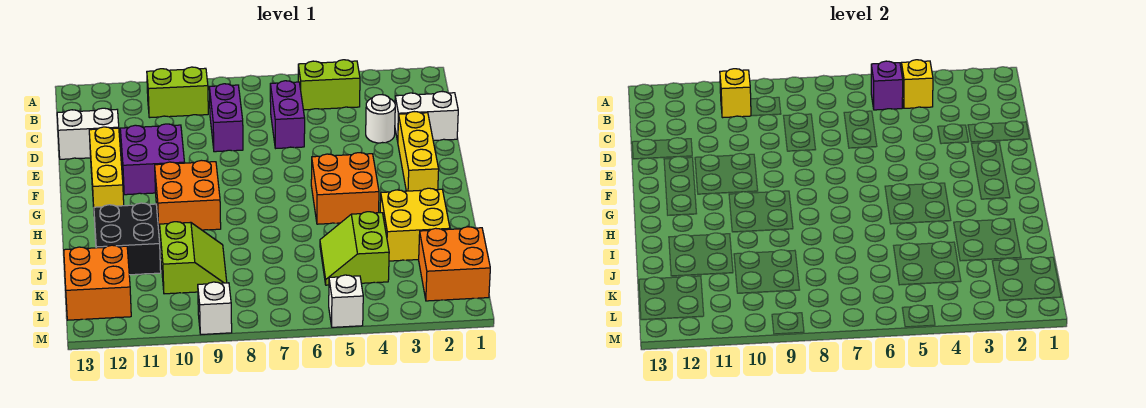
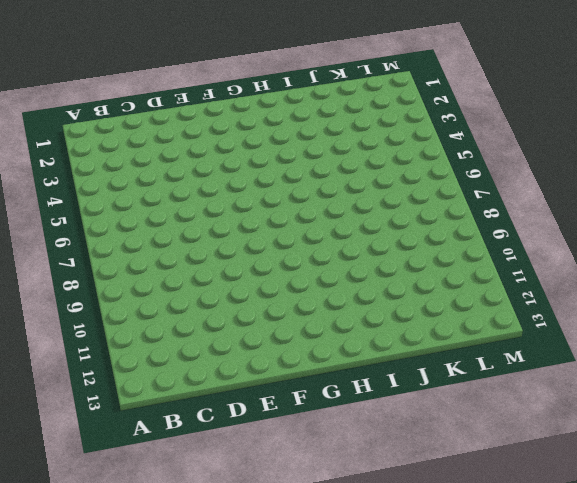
none -> lime brick B4:B5 level 1
none -> lime brick B9:B10 level 1
none -> purple brick C6:D6 level 1

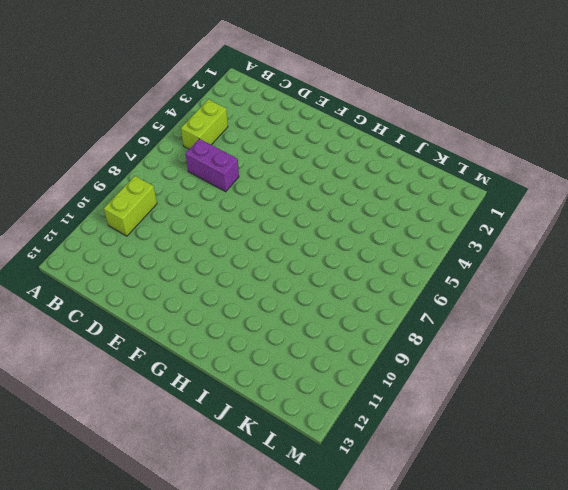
none -> purple brick C8:D8 level 1
none -> white brick D1:D2 level 1
none -> white round brick D3 level 1

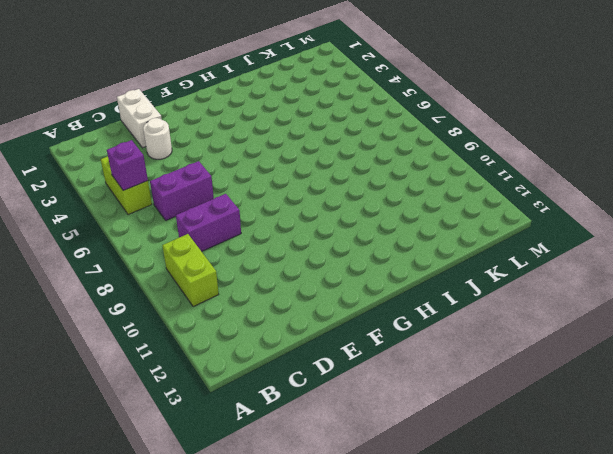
none -> white brick D12:D13 level 1
none -> yellow brick E2:G2 level 1
none -> purple brick E10:F11 level 1

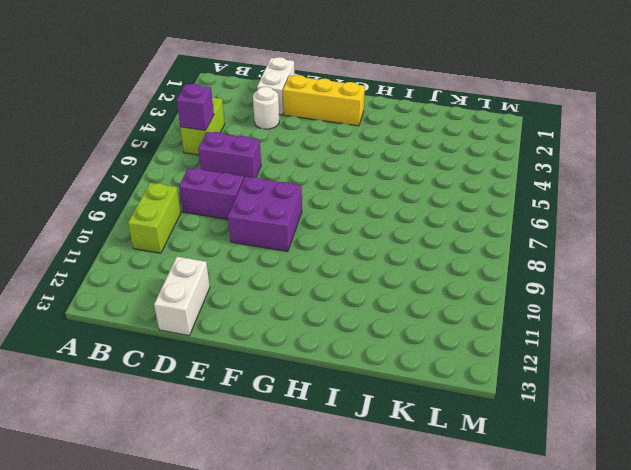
purple brick E8:F9 level 1 -> purple brick E10:F11 level 1
none -> yellow brick E12:G12 level 1
none -> orange brick G4:H5 level 1
none -> orange brick G9:H10 level 1

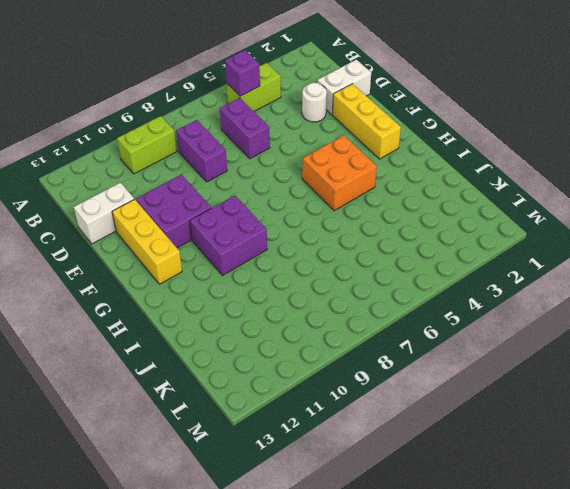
purple brick G9:H10 level 1 -> orange brick G9:H10 level 1
none -> yellow brick I2:J3 level 1
none -> black brick I11:J12 level 1
none -> lime slope J4:K5 level 1 top 4

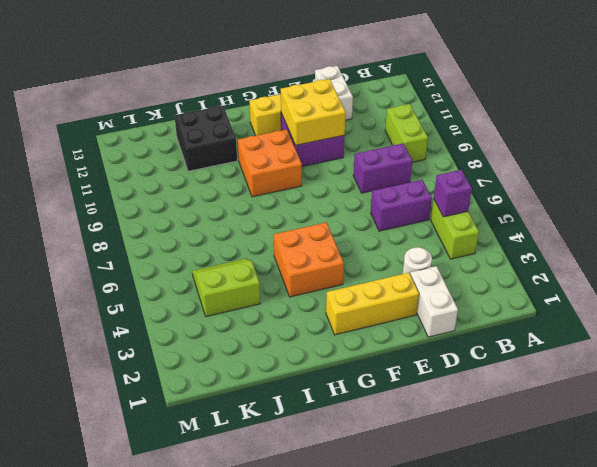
yellow brick E10:F11 level 2 -> yellow brick I2:J3 level 1
none -> lime slope J9:K10 level 1 top 10
none -> orange brick K1:L2 level 1
none -> orange brick K12:L13 level 1

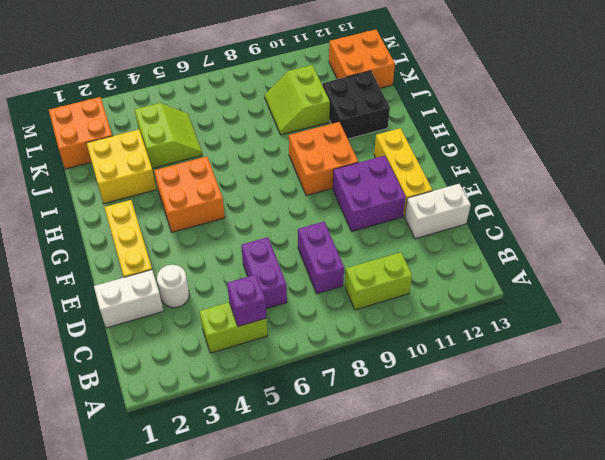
none -> white brick M5 level 1
none -> white brick M9 level 1
none -> yellow brick B4 level 2

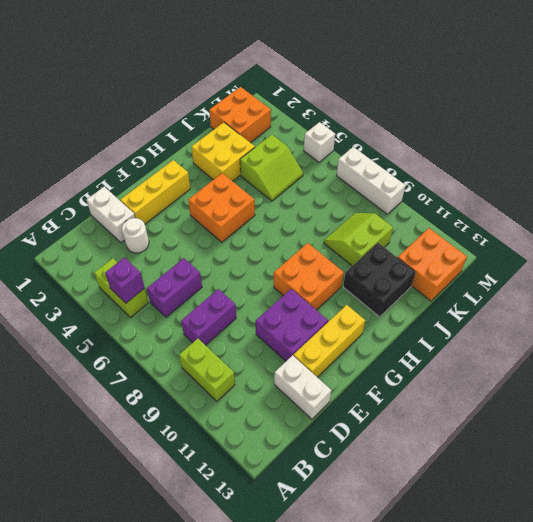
white brick M7:M9 level 1 -> white brick M9 level 1
none -> yellow brick B4 level 2
none -> yellow brick B10 level 2

